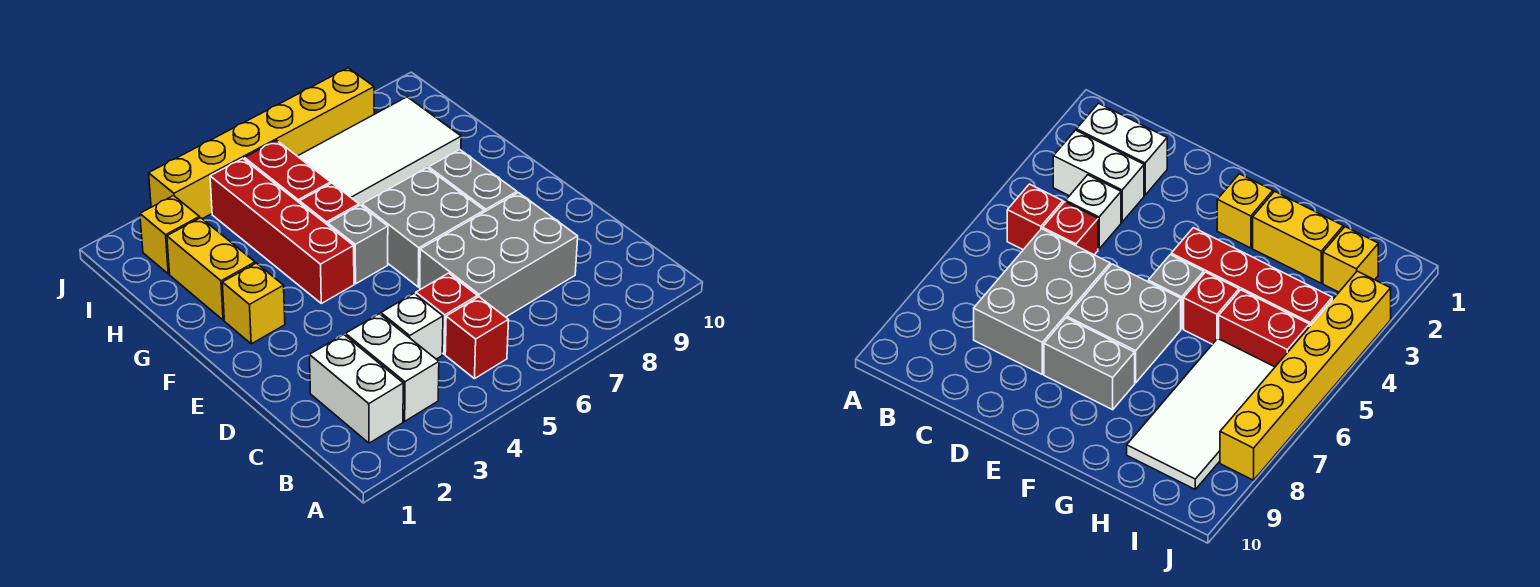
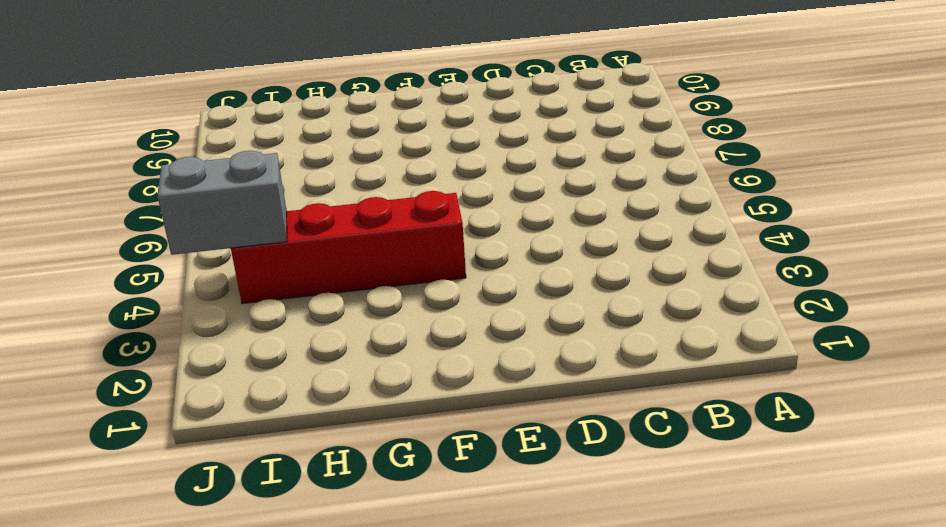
grey brick I4:J4 level 2 -> grey brick E8:F8 level 1
none -> white brick B2:C2 level 1
none -> white brick B3:C3 level 1
none -> red brick B5 level 1

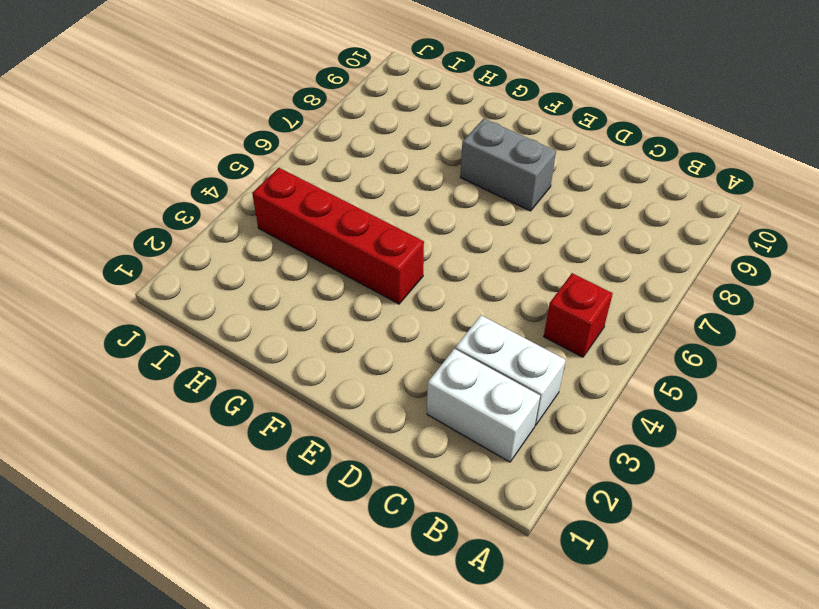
none -> white brick C4 level 1
none -> red brick C5 level 1
none -> grey brick C6:D8 level 1

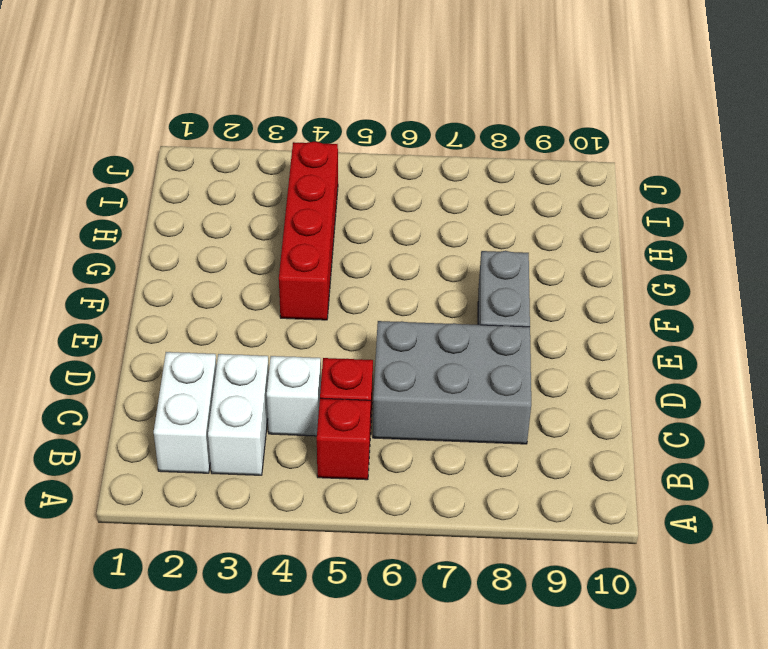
none -> grey brick E6:F7 level 1
none -> yellow brick F2 level 1
none -> grey brick F5 level 1

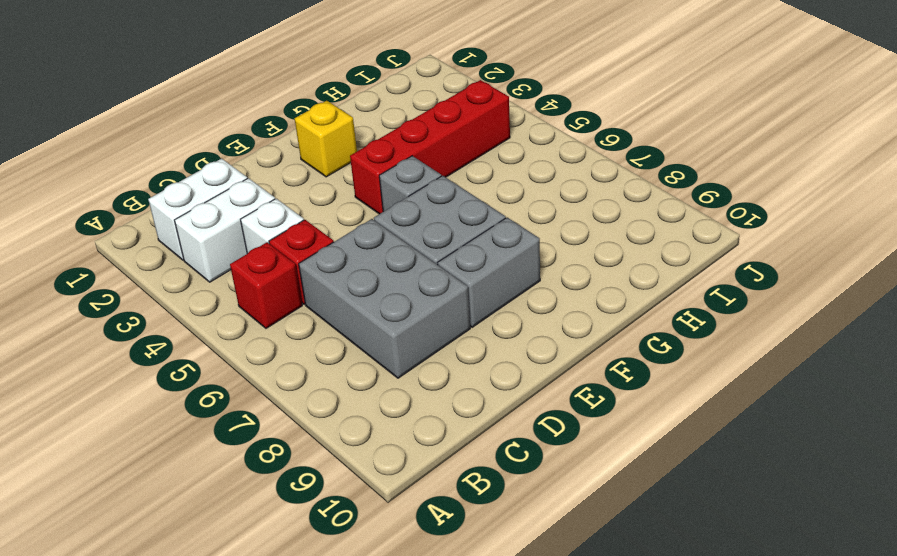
none -> yellow brick G2:H2 level 1
none -> red brick G5 level 1
none -> red brick H5:I5 level 1

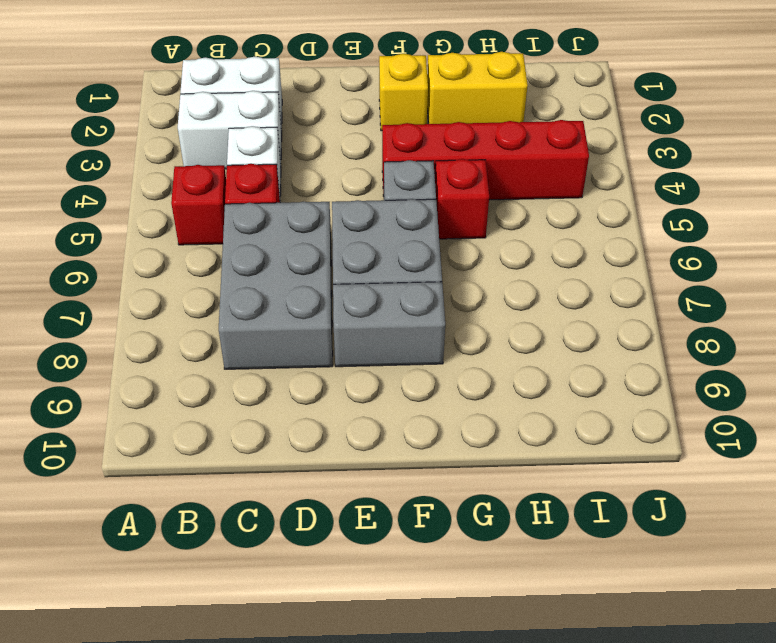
none -> red brick H5:I5 level 1
none -> white tile H6:I9 level 1
none -> yellow brick I2 level 1

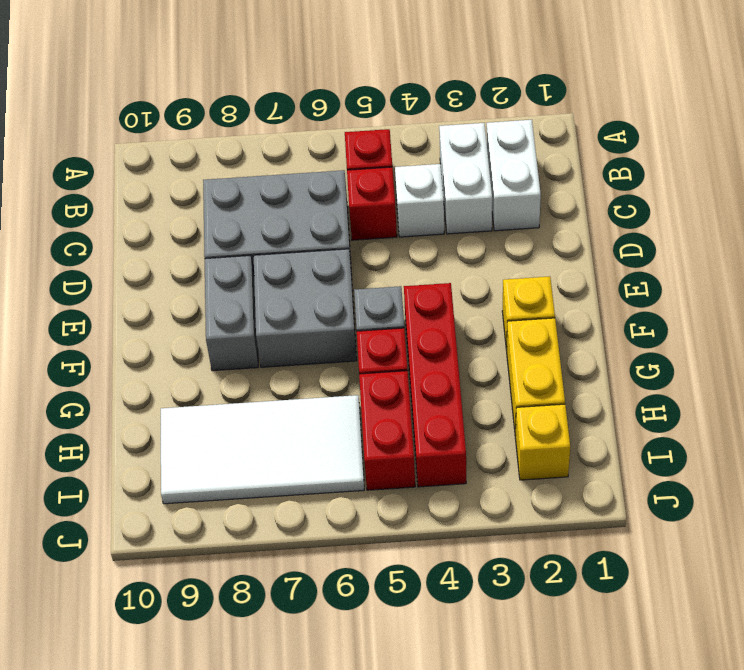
none -> yellow brick J3:J8 level 1

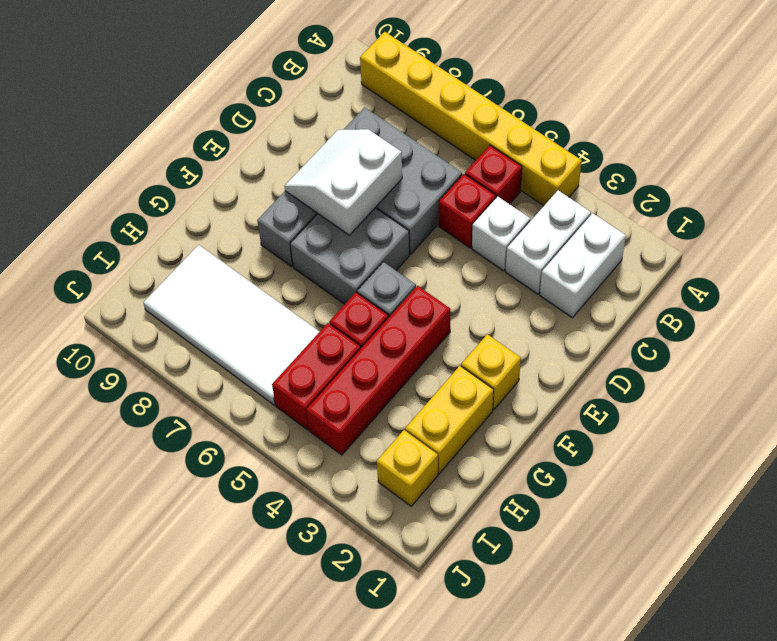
yellow brick A4:A9 level 1 -> yellow brick J3:J8 level 1
white slope D7:E8 level 2 top 7 -> none

